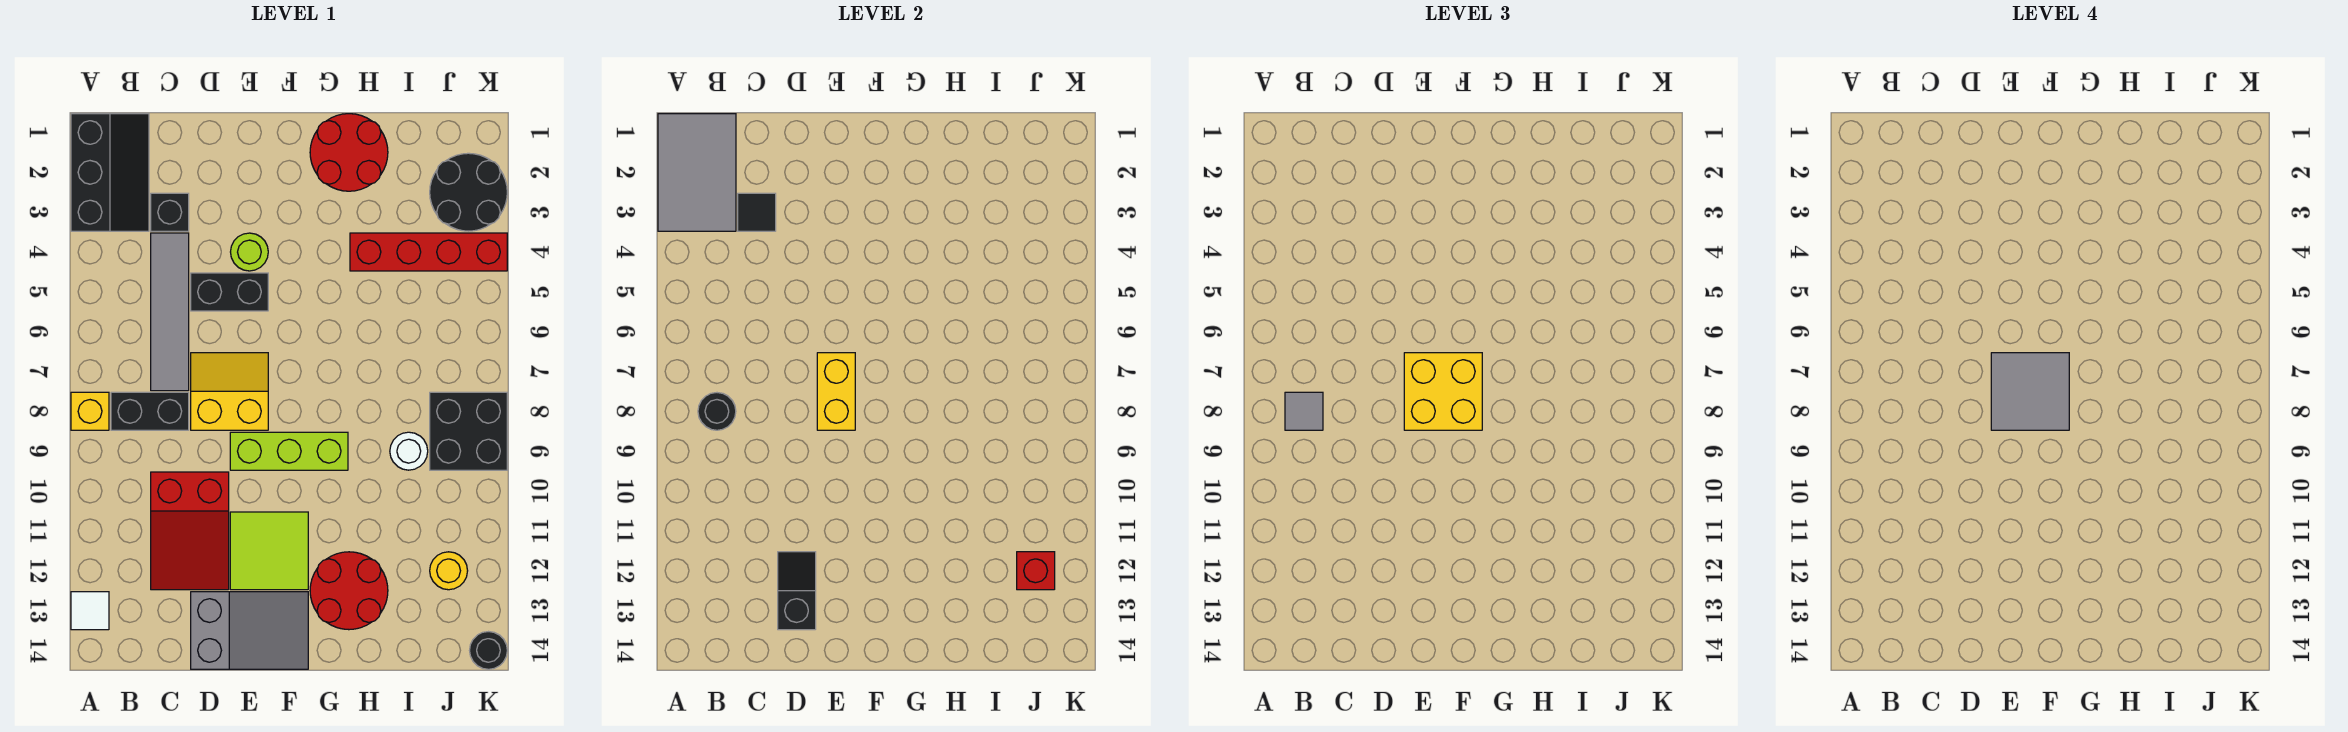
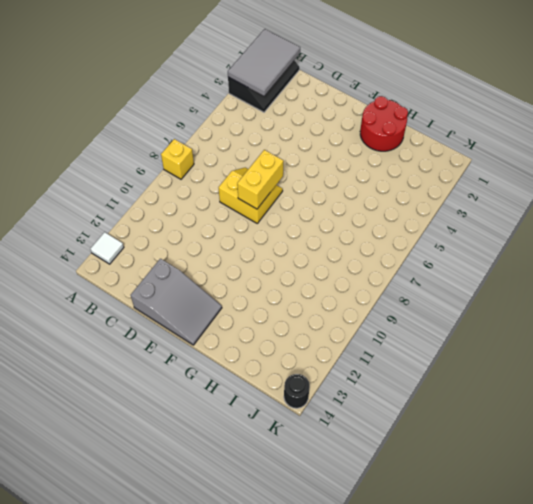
none -> black brick B8:C8 level 1
none -> black brick C3 level 1
none -> grey tile C4:C7 level 1
none -> red slope C10:D12 level 1 top 10

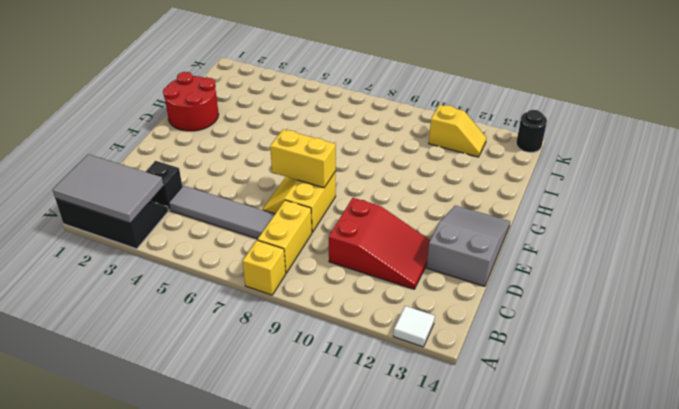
yellow brick B8:C8 level 1 -> black brick B8:C8 level 1
yellow slope J11:J12 level 1 top 11 -> yellow round brick J12 level 1
none -> black brick D5:E5 level 1
none -> lime round brick E4 level 1
none -> lime brick E9:G9 level 1
none -> lime tile E11:F12 level 1

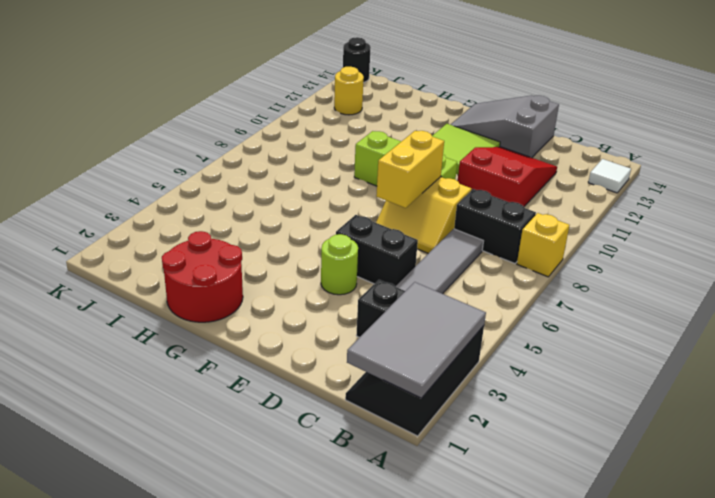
none -> red round brick G12:H13 level 1
none -> red brick H4:K4 level 1
none -> white round brick I9 level 1
none -> black round brick J2:K3 level 1

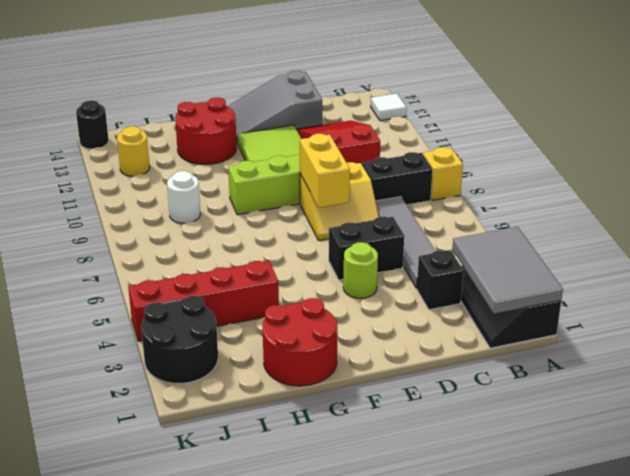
none -> black brick J8:K9 level 1
none -> black round brick B8 level 2
none -> black tile C3 level 2
none -> black slope D12:D13 level 2 top 13

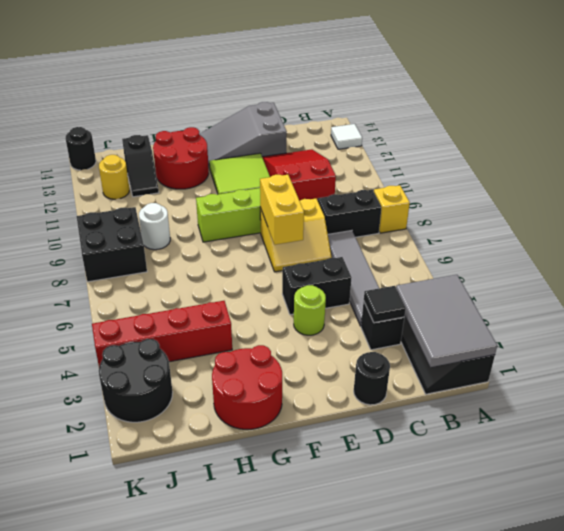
black round brick D1 level 1 -> black round brick B8 level 2
black slope I12:I13 level 1 top 13 -> black slope D12:D13 level 2 top 13
none -> red brick J12 level 2
none -> grey tile B8 level 3
none -> yellow brick E7:F8 level 3
none -> grey tile E7:F8 level 4

